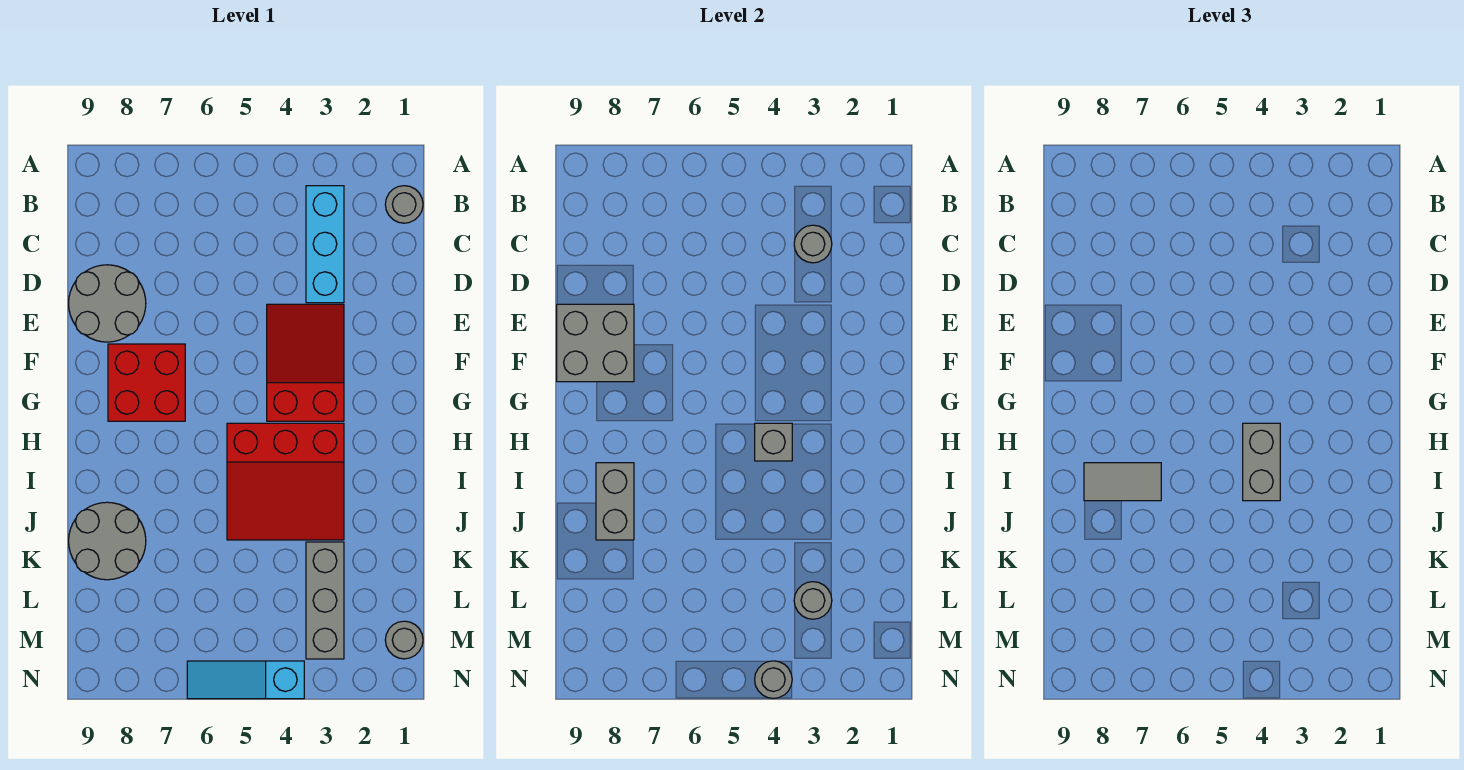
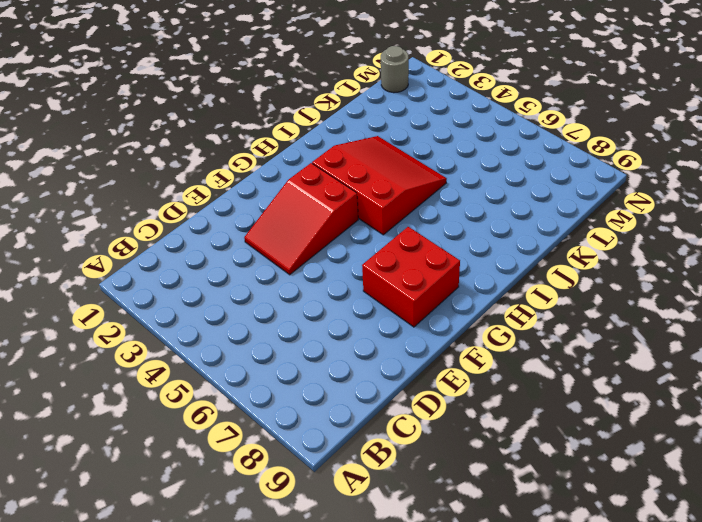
none -> grey round brick B1 level 1
none -> cyan brick B3:D3 level 1
none -> grey round brick D8:E9 level 1

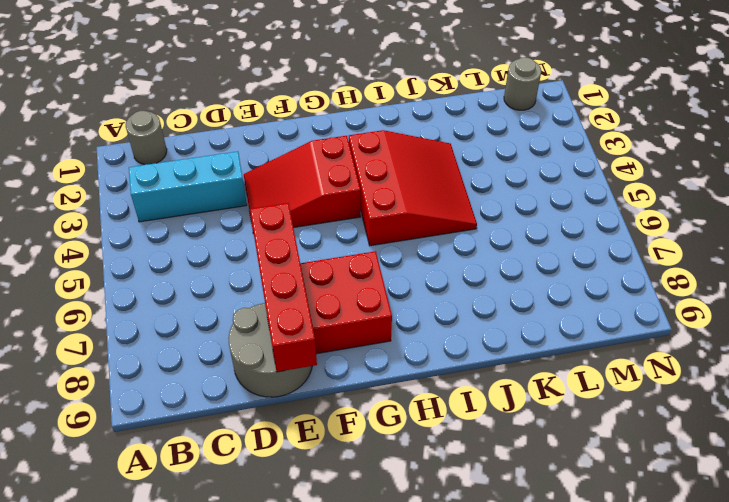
red brick E6:E9 level 2 -> grey brick E8:F9 level 2
none -> grey round brick J8:K9 level 1
none -> grey brick K3:M3 level 1
none -> cyan slope N4:N6 level 1 top 4

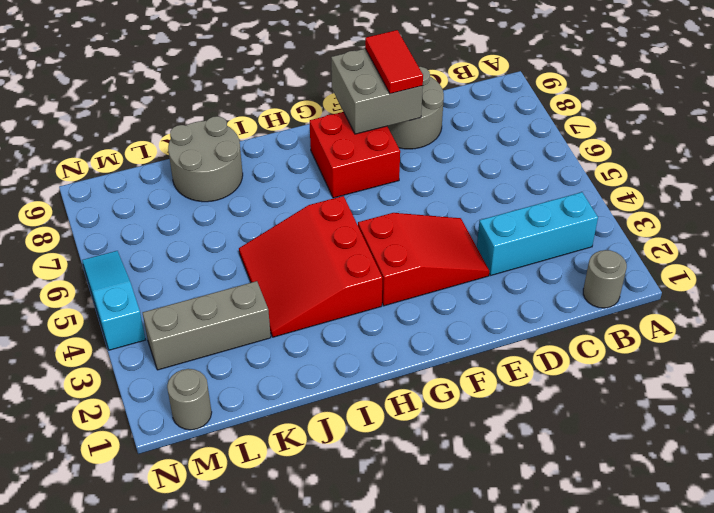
red tile E8:E9 level 3 -> none
none -> grey round brick C3 level 2
none -> grey brick H4 level 2
none -> grey brick I8:J8 level 2

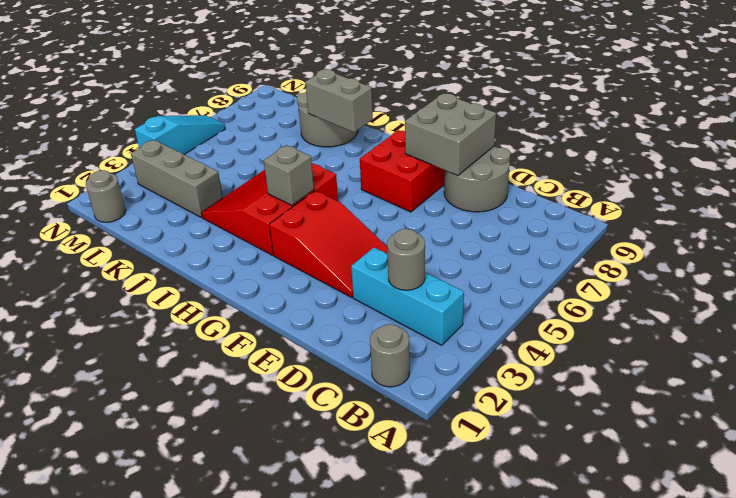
none -> grey round brick L3 level 2
none -> grey round brick N4 level 2
none -> grey brick H4:I4 level 3

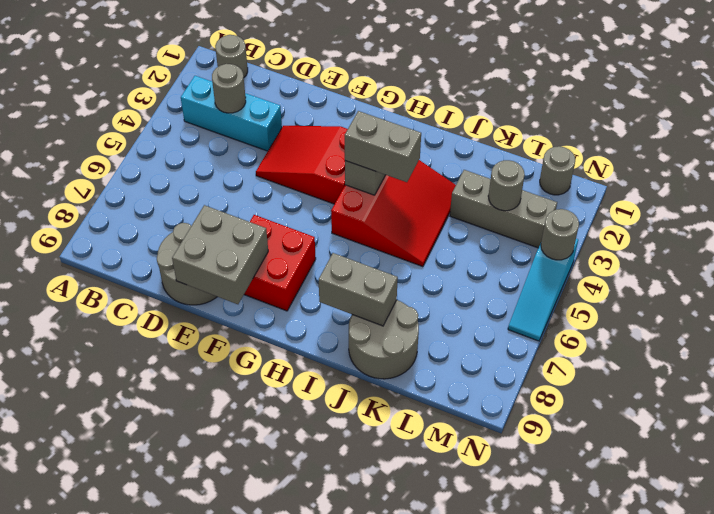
none -> grey tile I7:I8 level 3

